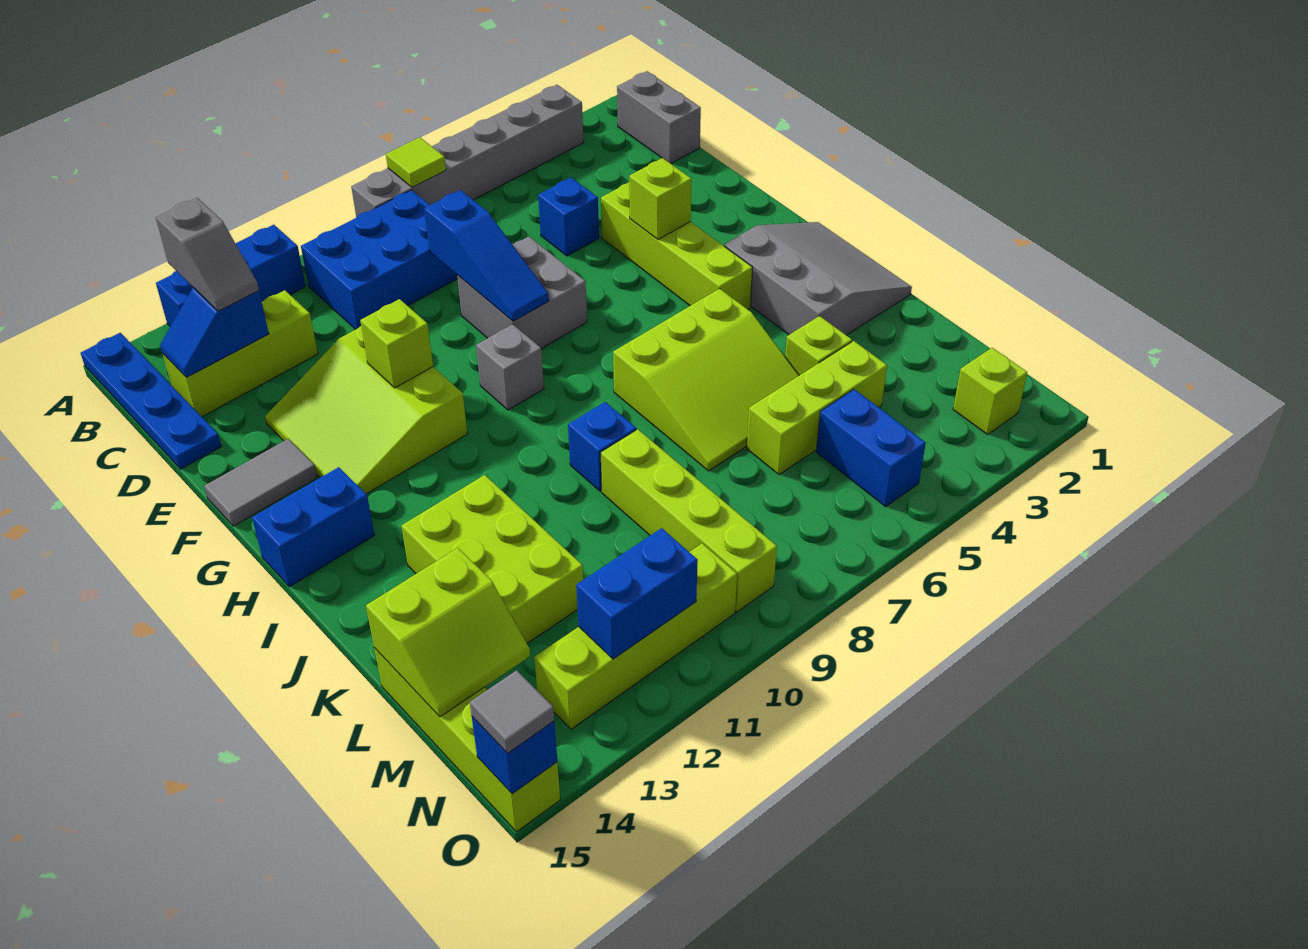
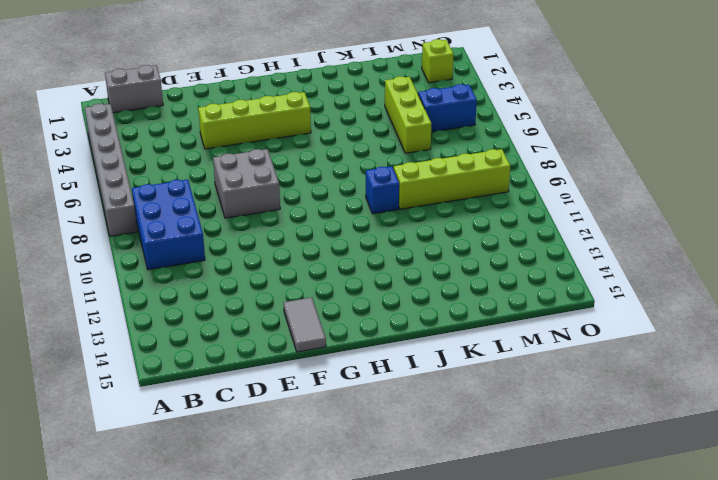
none -> blue brick A11:A13 level 1
none -> blue plate A15:D15 level 1
none -> lime brick C12:C14 level 1
none -> blue brick D5 level 1

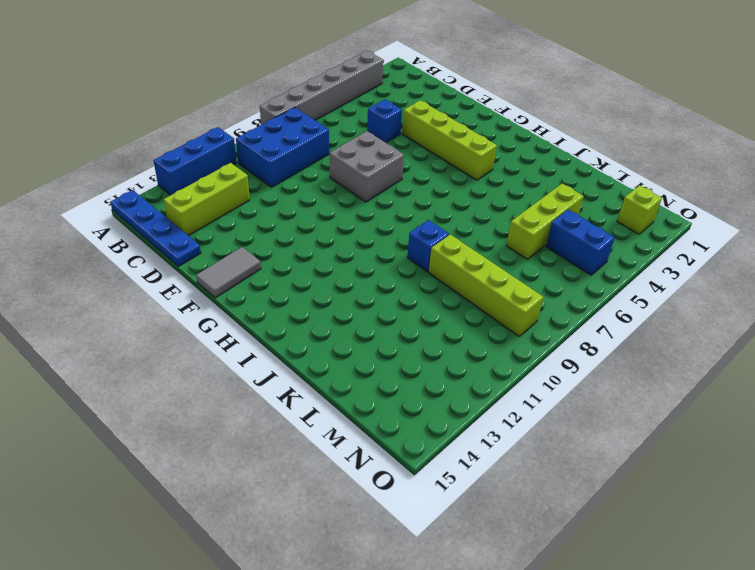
none -> grey brick B1:C1 level 1
none -> lime slope E11:G13 level 1 top 11
none -> grey brick G9 level 1
none -> grey slope H1:J3 level 1 top 3

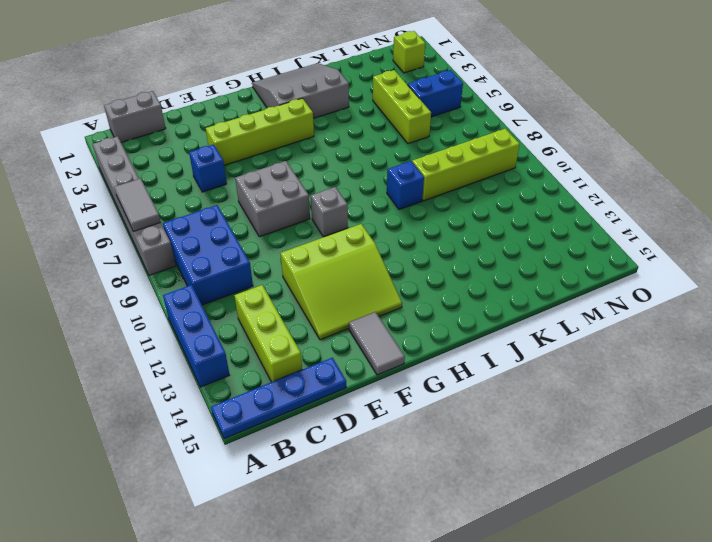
grey tile A6:A7 level 2 -> lime tile A7 level 2
none -> blue brick H14:H15 level 1
none -> lime slope I5:K7 level 1 top I
none -> lime brick J12:L13 level 1
none -> lime brick K4 level 1

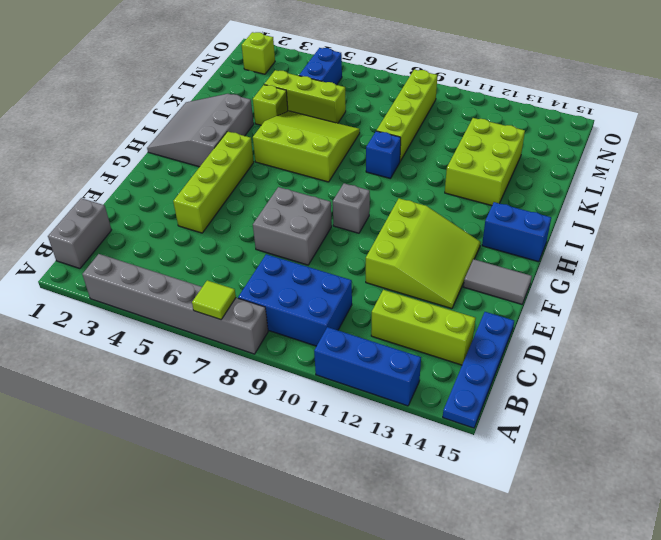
none -> blue brick D5 level 1
none -> lime brick L15:O15 level 1
none -> lime brick N10:N13 level 1
none -> blue slope C13:C14 level 2 top 13

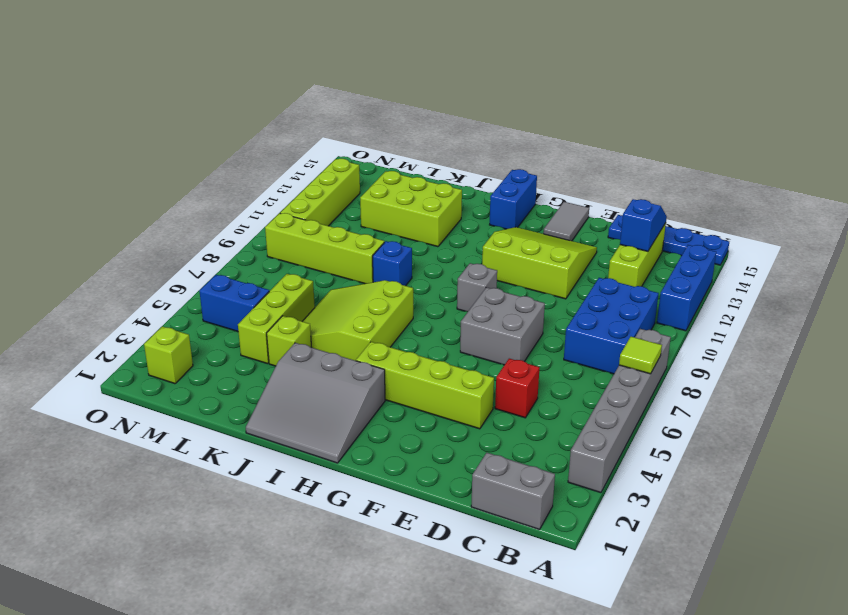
red brick D5 level 1 -> blue brick D5 level 1
none -> lime brick L15:O15 level 1
none -> blue slope D8:F8 level 2 top D
none -> lime brick F4 level 2
none -> lime brick F11 level 2

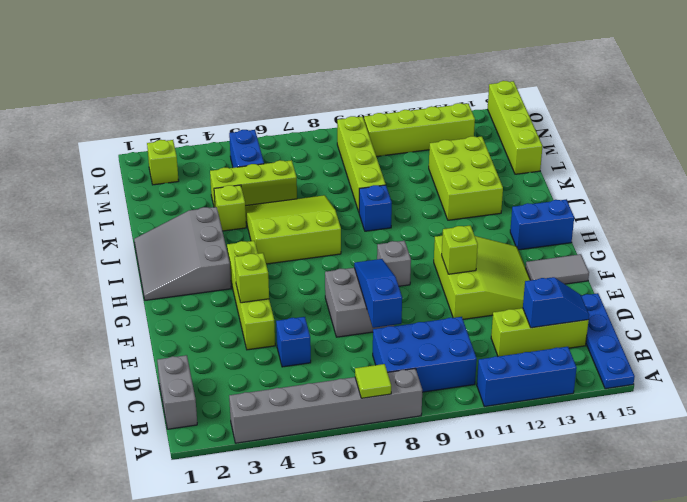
none -> lime slope L14:M15 level 2 top L
none -> blue brick N11:N12 level 2
none -> blue brick O15 level 2
none -> grey slope B13:C13 level 3 top B

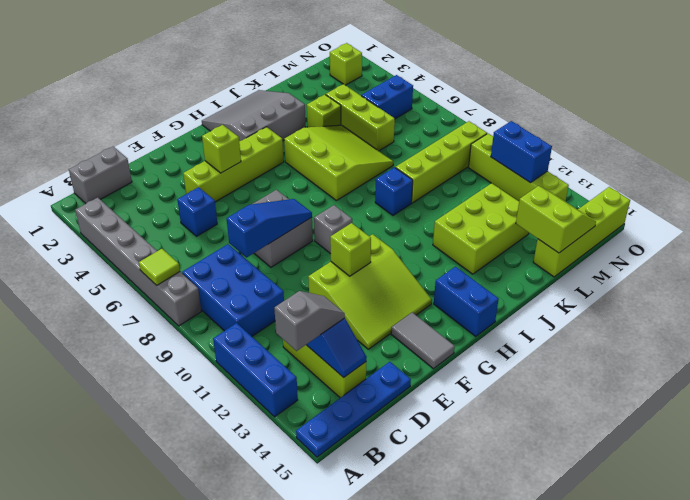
none -> blue brick O15 level 2
none -> grey tile O15 level 3

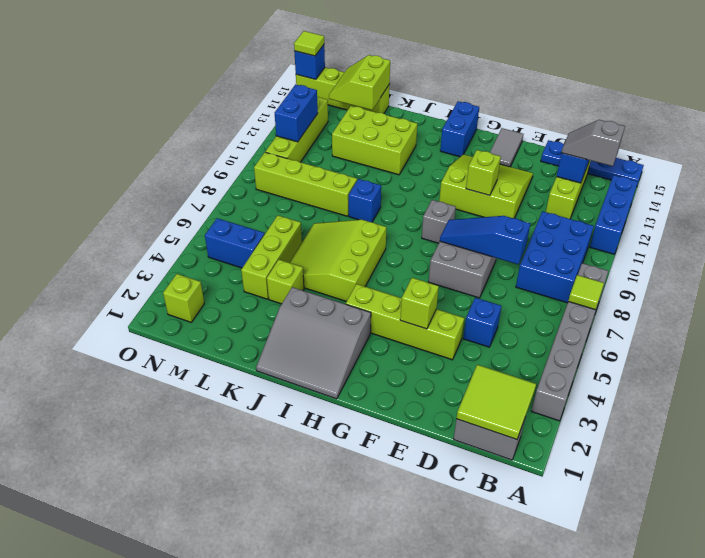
lime tile B1:C2 level 2 -> none
lime tile O15 level 3 -> grey tile O15 level 3

